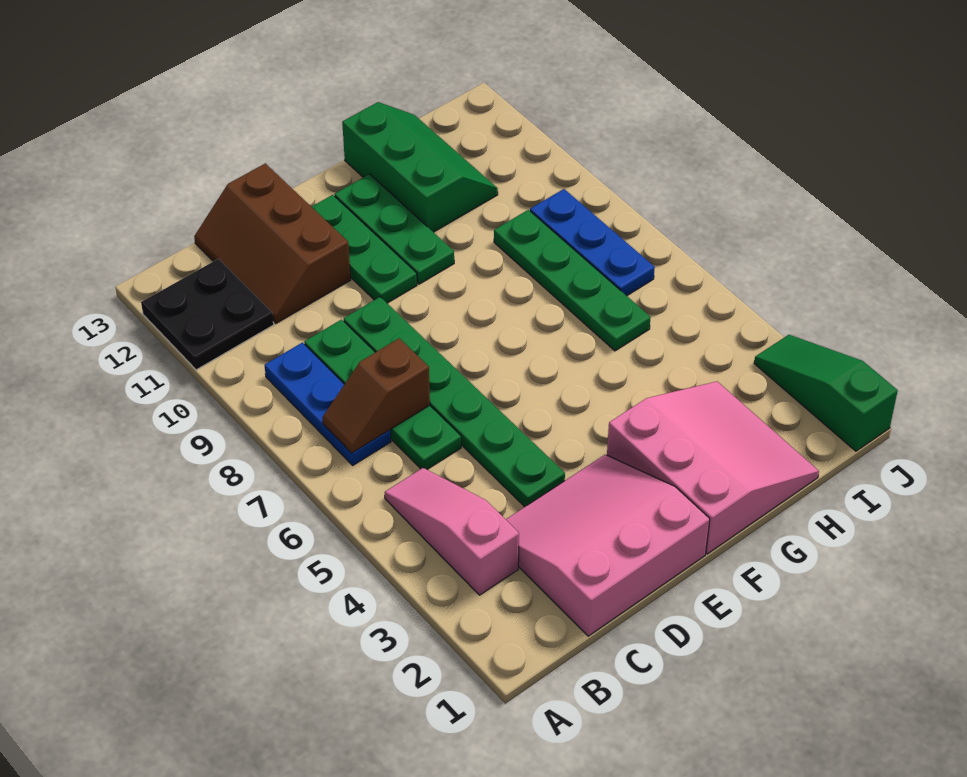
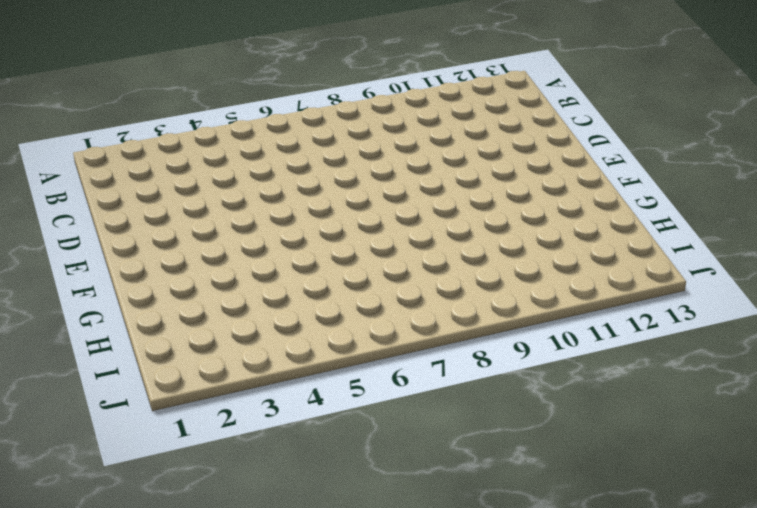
none -> black plate A11:B12 level 1
none -> pink slope B3:B5 level 1 top 3
none -> blue plate B7:B9 level 1

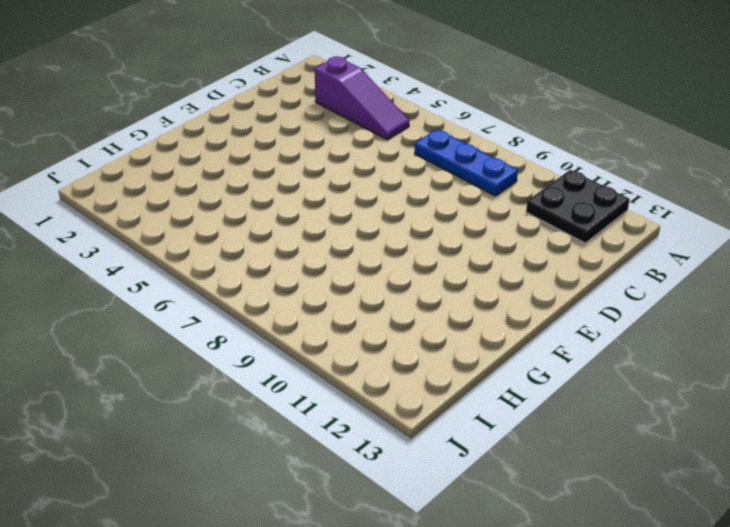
purple slope B3:B5 level 1 top 3 -> pink slope B3:B5 level 1 top 3
none -> pink slope C1:E3 level 1 top 1
none -> green plate C6:C9 level 1
none -> brown slope C11:D13 level 1 top D

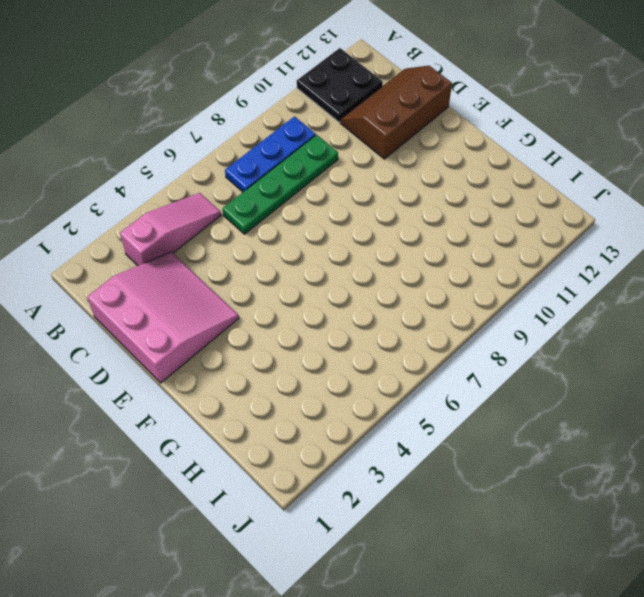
none -> green plate D4:D9 level 1
none -> green plate E10:E12 level 1
none -> pink slope F1:H3 level 1 top F

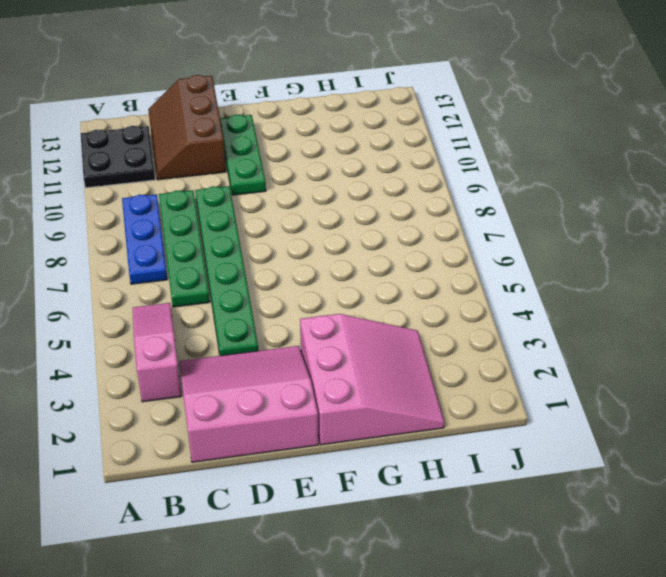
none -> green plate F10:F12 level 1
none -> green slope G11:H13 level 1 top G
none -> green plate H6:H9 level 1

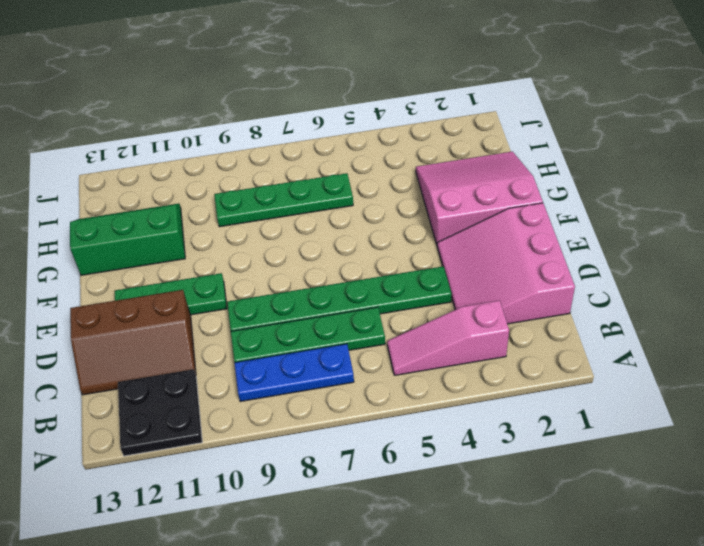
none -> green plate F10:F12 level 1
none -> blue plate I7:I9 level 1
none -> green slope J1:J3 level 1 top 1

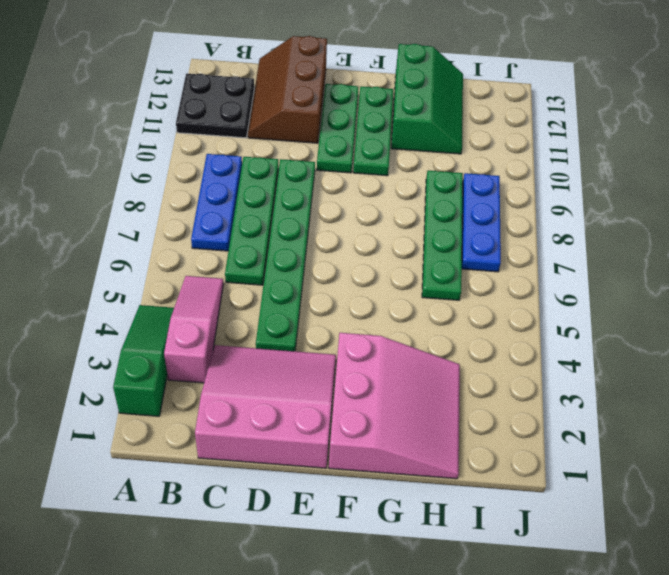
green slope A2:A4 level 1 top 2 -> green slope J1:J3 level 1 top 1
none -> brown slope B7:C7 level 2 top C

